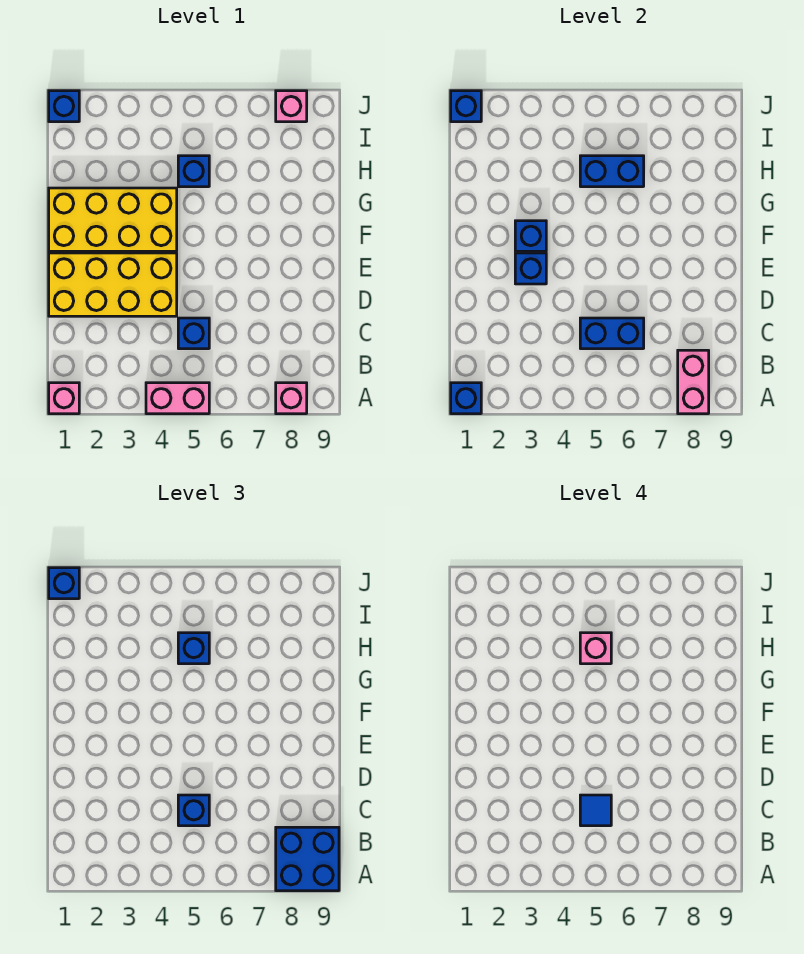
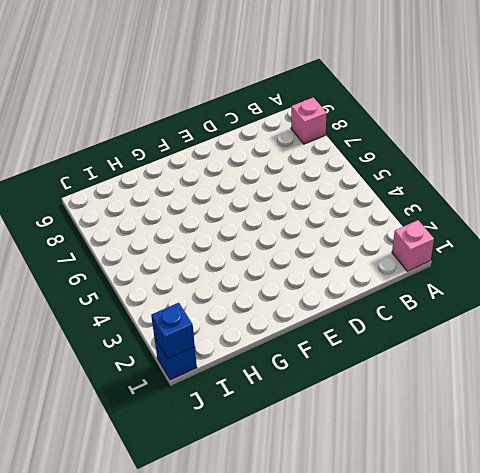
none -> pink brick A4:A5 level 1
none -> blue brick C5 level 1
none -> yellow brick D1:E4 level 1

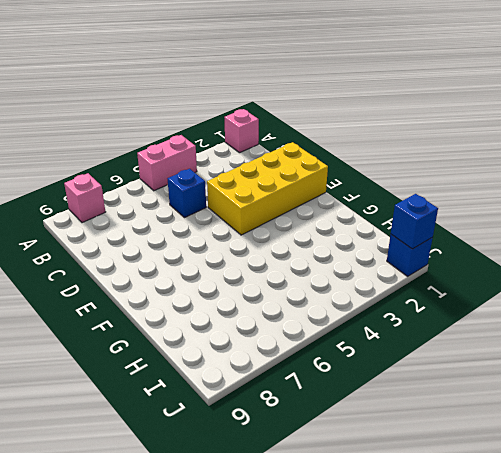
none -> yellow brick F1:G4 level 1
none -> blue brick H5 level 1
none -> pink brick J8 level 1

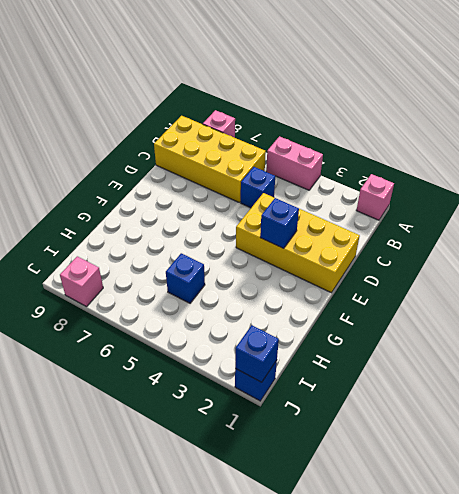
yellow brick B6:C9 level 1 -> yellow brick F1:G4 level 1
none -> blue brick A1 level 2
none -> pink brick A8:B8 level 2
none -> blue brick C5:C6 level 2

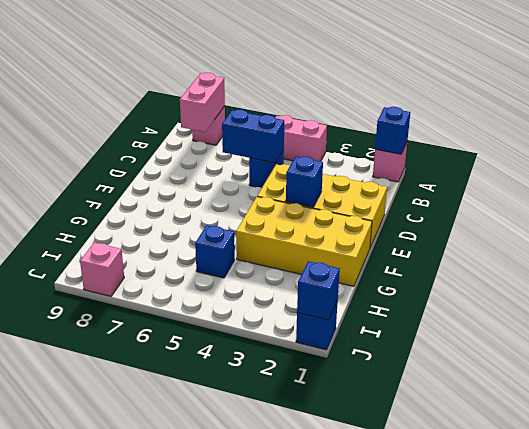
none -> blue brick F3 level 2
none -> blue brick H5:H6 level 2
none -> blue brick A8:B9 level 3

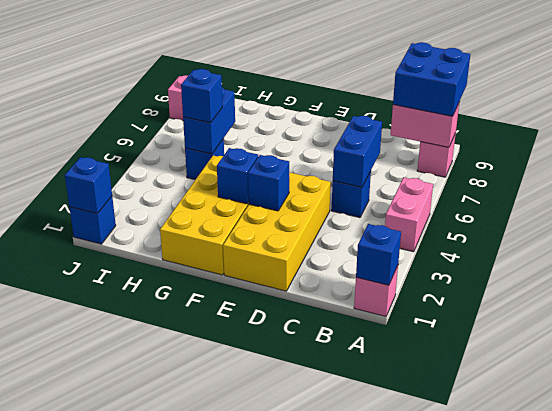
none -> blue brick C5 level 3
none -> blue brick J1 level 3
none -> blue tile C5 level 4

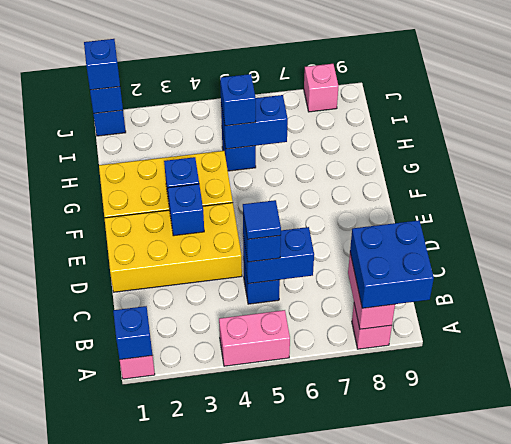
none -> pink brick H5 level 4

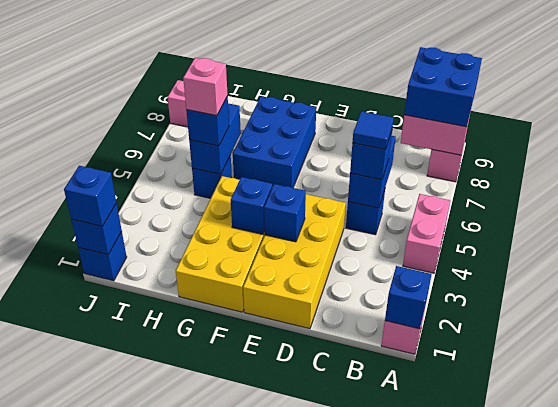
blue brick F6:G8 level 1 -> none

